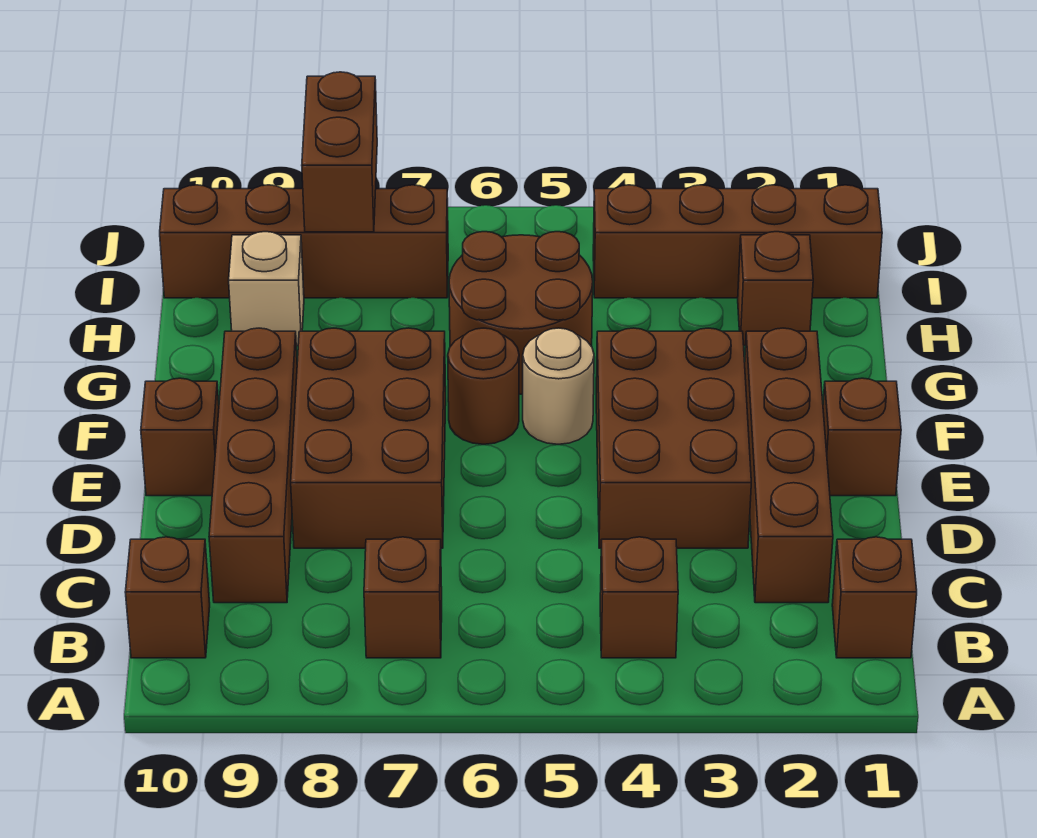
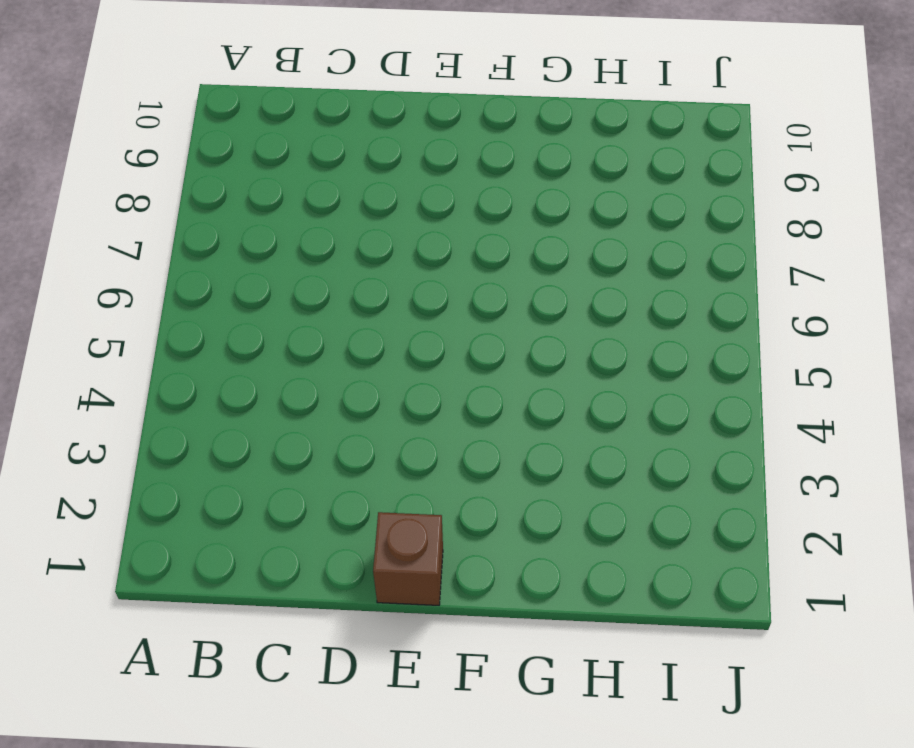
none -> brown brick B1 level 1
none -> brown brick B4 level 1
none -> brown brick B7 level 1

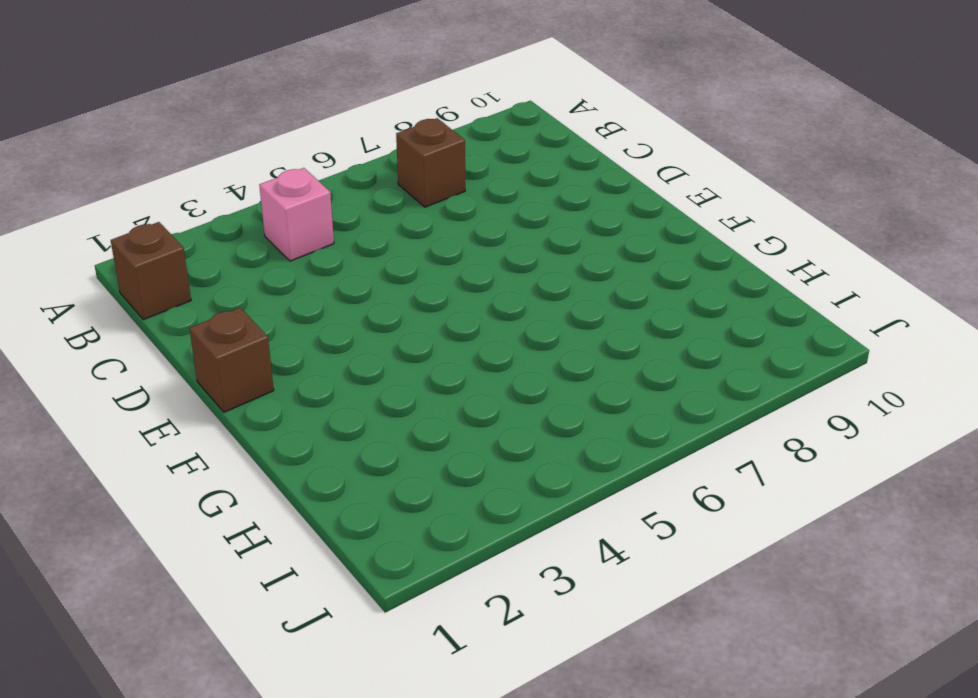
pink brick B4 level 1 -> brown brick B4 level 1
none -> brown brick B10 level 1
none -> brown brick C2:F2 level 1
none -> brown brick C9:F9 level 1

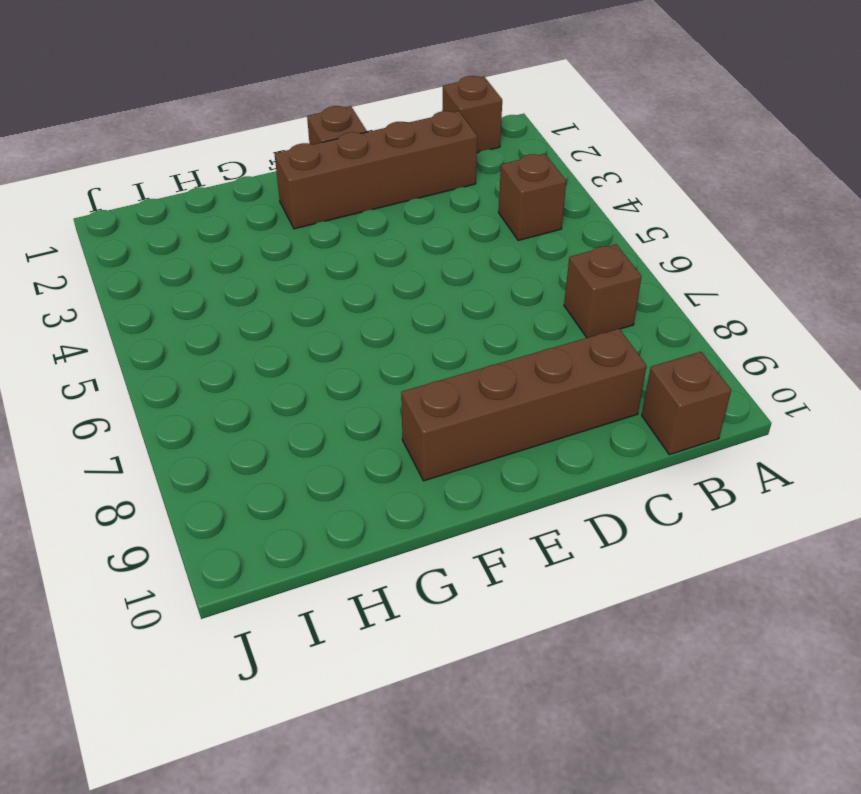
none -> brown brick D3:F4 level 1
none -> brown brick D7:F8 level 1
none -> brown brick E10 level 1

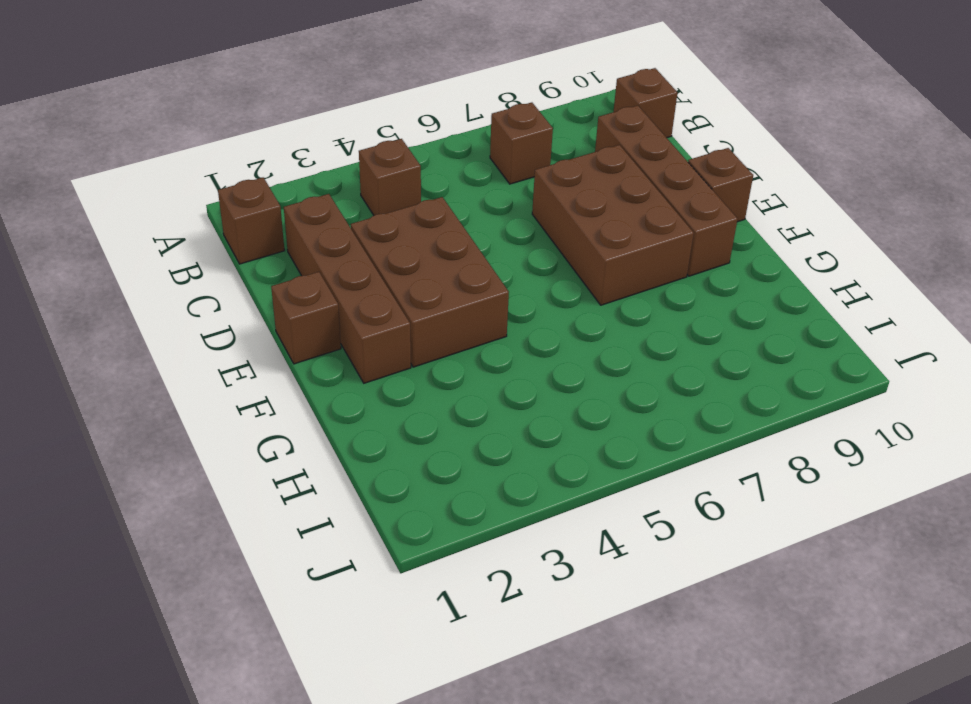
none -> tan round brick F5 level 1
none -> brown round brick F6 level 1
none -> brown round brick G5:H6 level 1

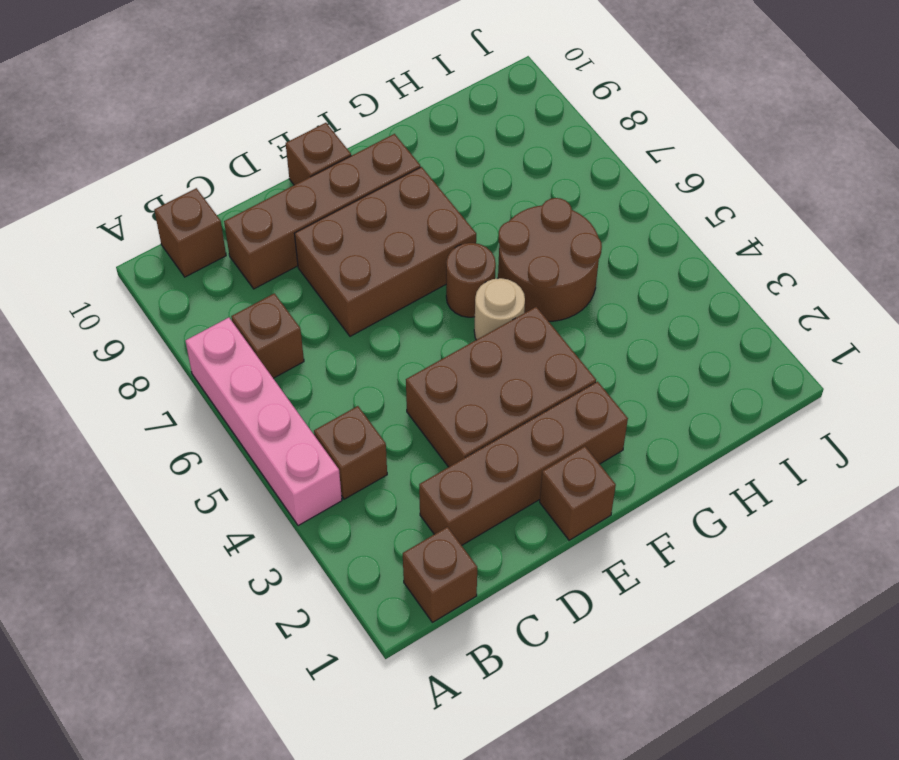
pink brick A4:A7 level 1 -> none
none -> brown brick H2 level 1
none -> tan brick H9 level 1
none -> brown brick I1:I4 level 1

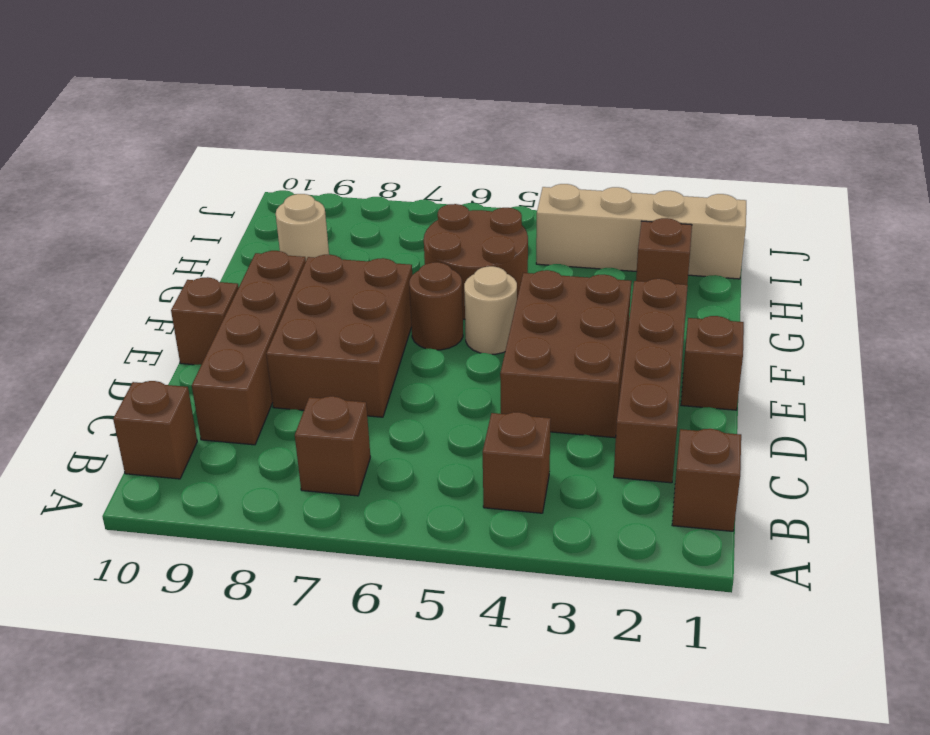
tan round brick H9 level 1 -> tan brick H9 level 1
tan brick I1:I4 level 1 -> brown brick I1:I4 level 1
none -> brown brick I7:I10 level 1
none -> brown brick I8:J8 level 2

